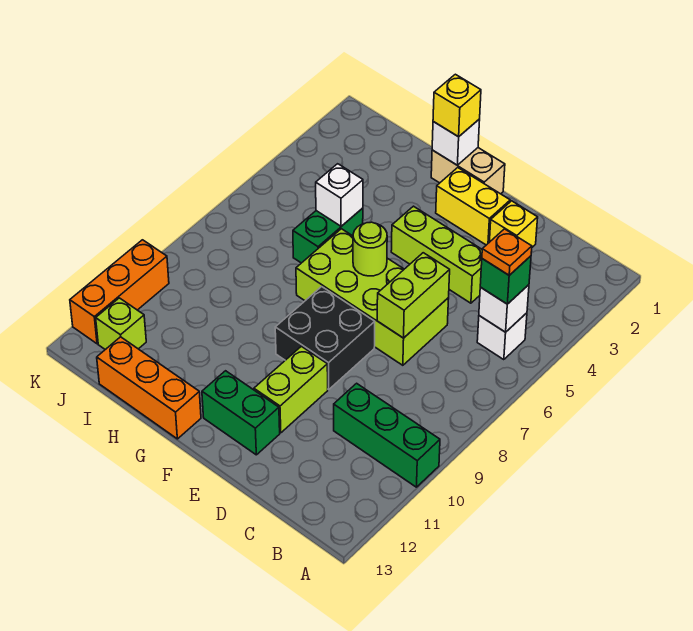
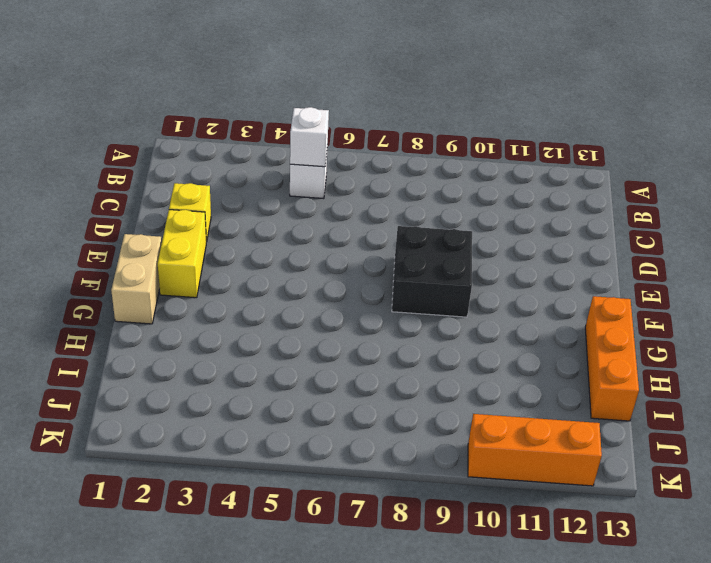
none -> green brick A10:C10 level 1
none -> lime brick D4:F4 level 1
none -> lime brick D6:G7 level 1

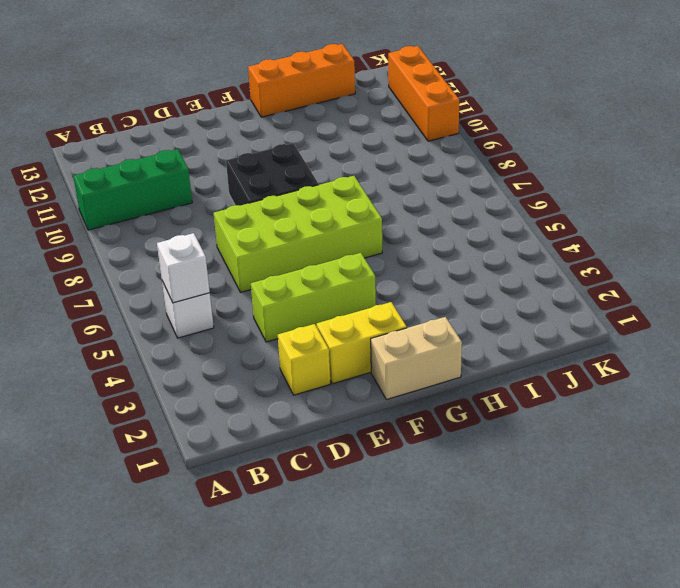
none -> lime brick E10:E11 level 1
none -> green brick E12:F12 level 1
none -> green brick H5:H6 level 1

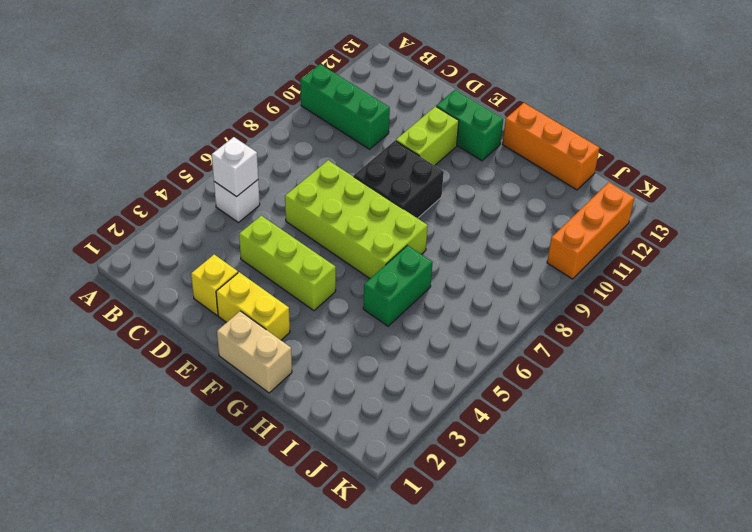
none -> lime brick J12 level 1
none -> lime brick D6:D7 level 2
none -> lime round brick F6 level 2

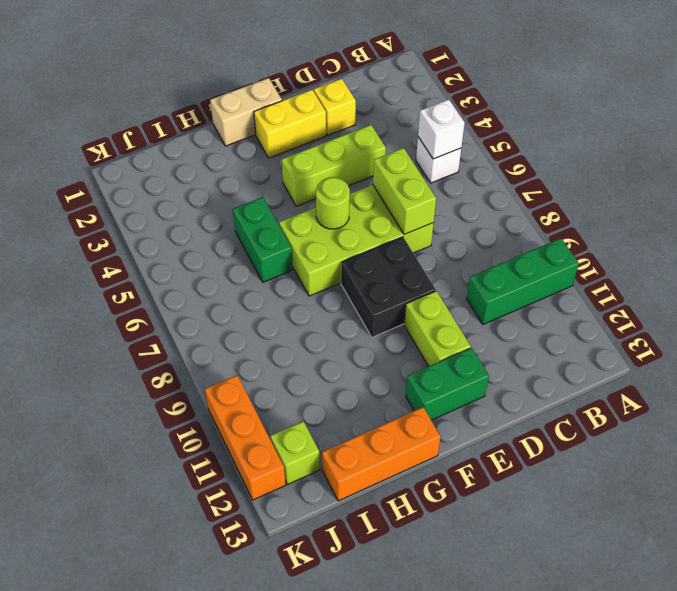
none -> white brick G1 level 2
none -> white brick H5 level 2
none -> green brick B5 level 3

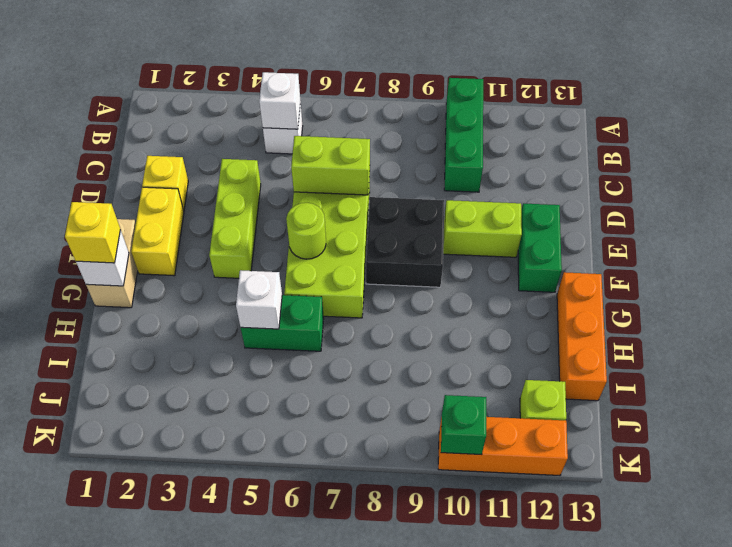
green brick K10 level 2 -> green brick B5 level 3
none -> orange plate B5 level 4

